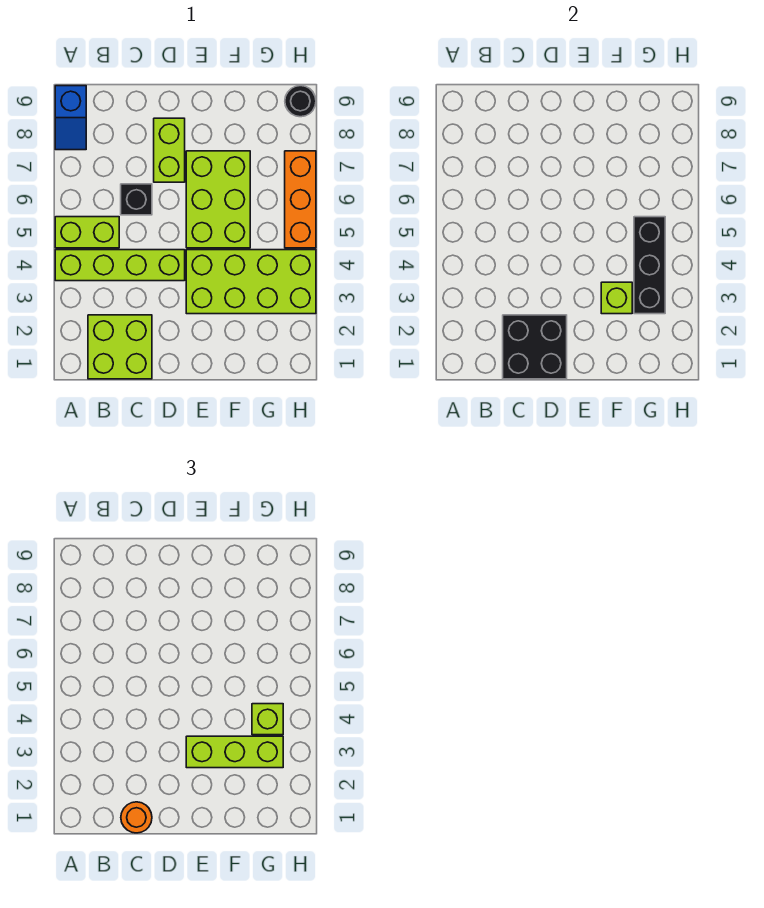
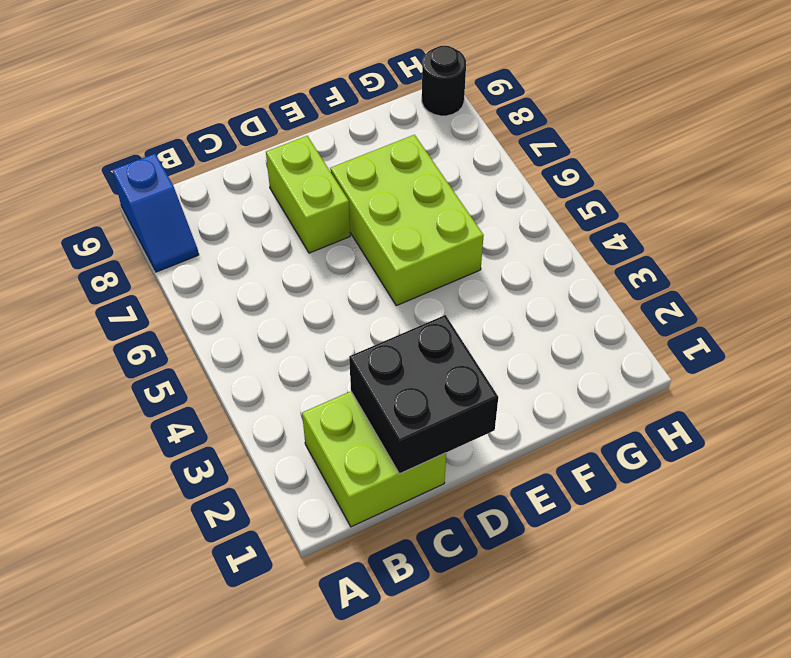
none -> lime brick A4:D4 level 1
none -> lime brick A5:B5 level 1
none -> black brick C6 level 1

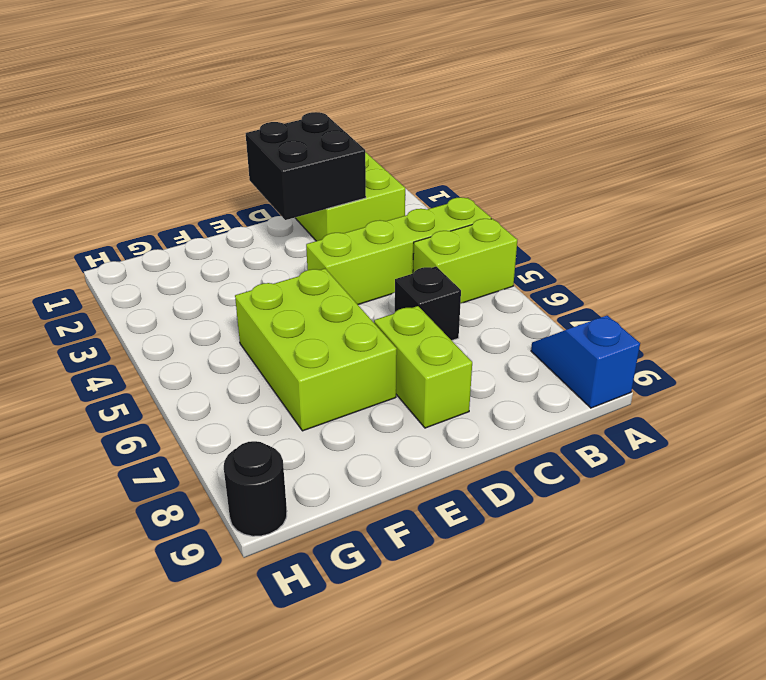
none -> lime brick E3:H4 level 1
none -> orange brick H5:H7 level 1
none -> lime brick F3 level 2

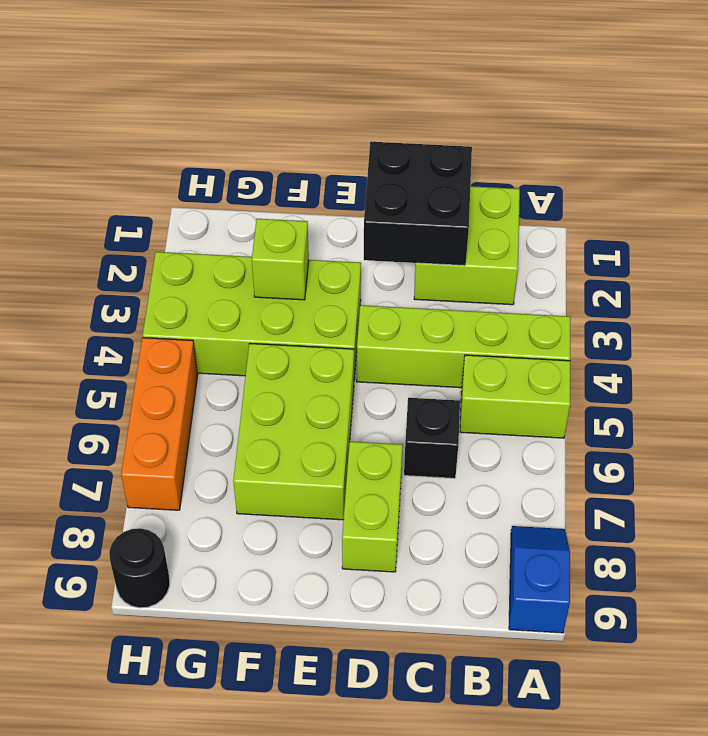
none -> black brick G3:G5 level 2
none -> orange round brick C1 level 3
none -> lime brick E3:G3 level 3

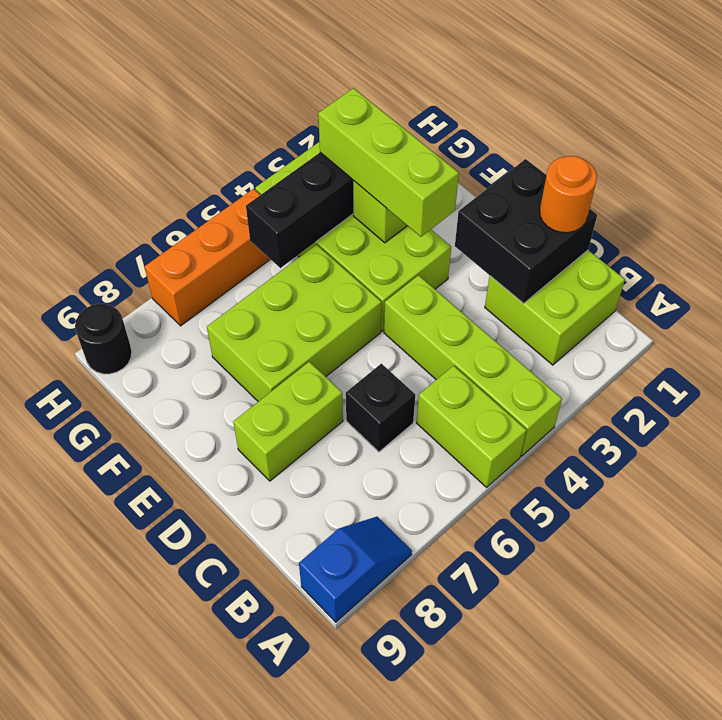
none -> lime brick G4 level 3

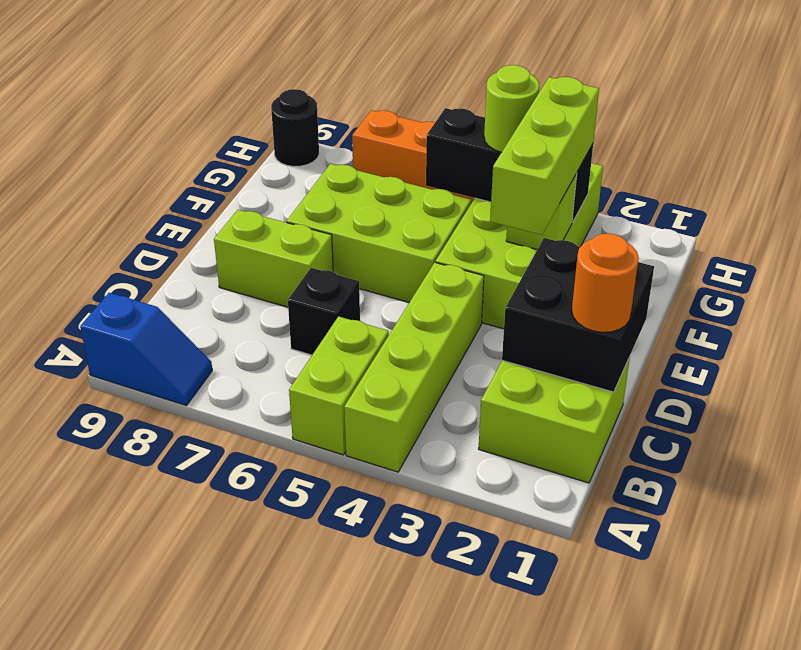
lime round brick G4 level 3 -> lime brick G4 level 3

